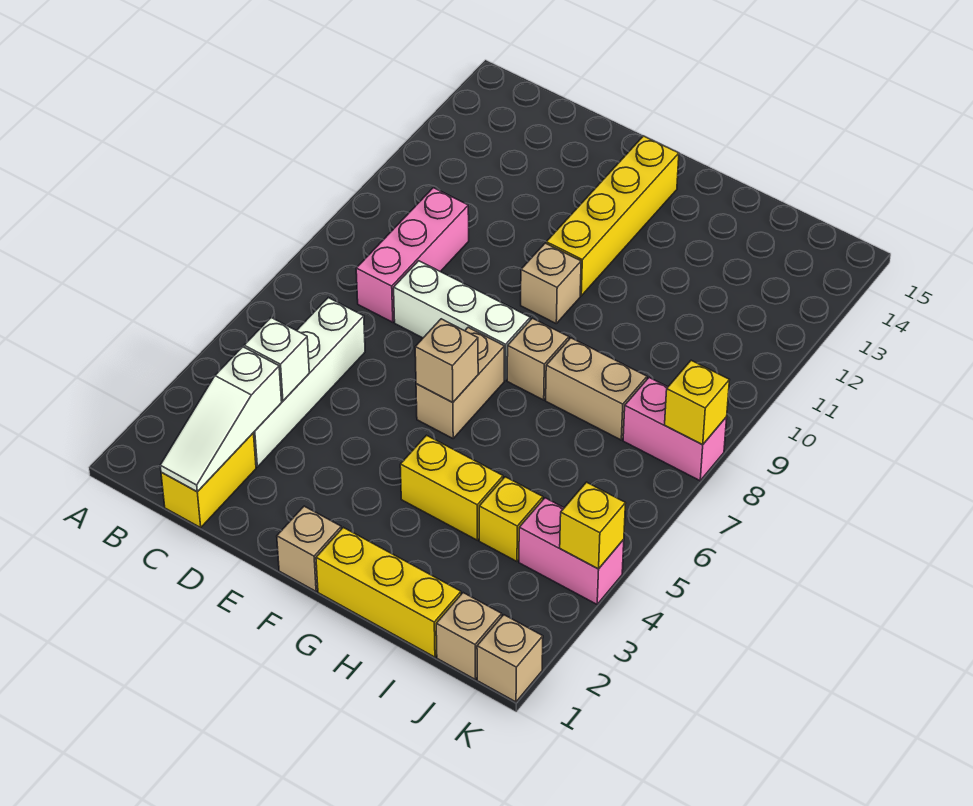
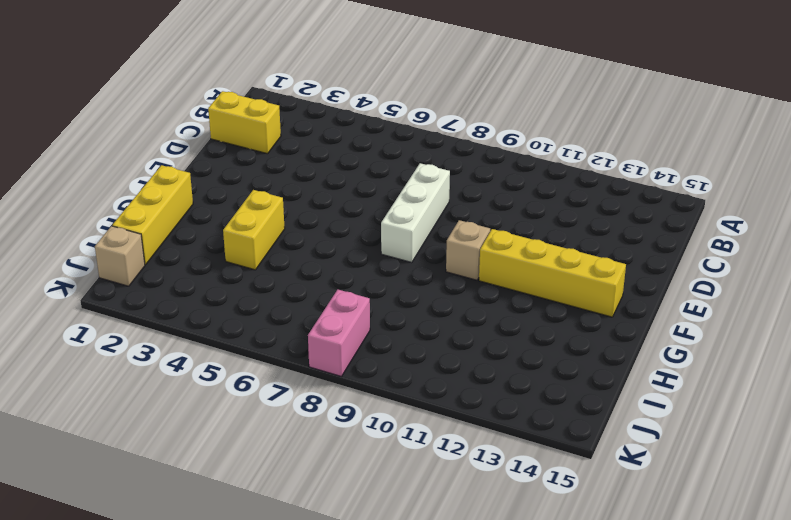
none -> white brick C3:C6 level 1
none -> pink brick C8:C10 level 1
none -> tan brick F1 level 1

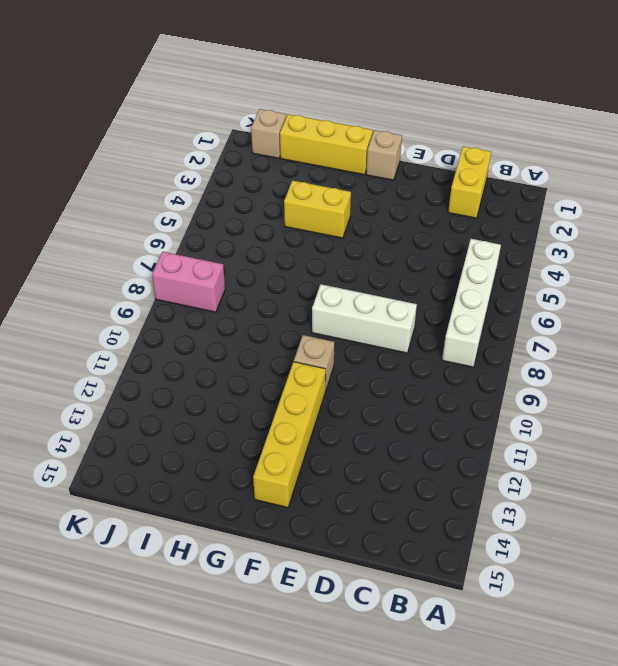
white brick B5:B8 level 1 -> white brick C3:C6 level 1
none -> pink brick C8:C10 level 1
none -> tan brick F6:F7 level 1
none -> tan brick G8 level 1

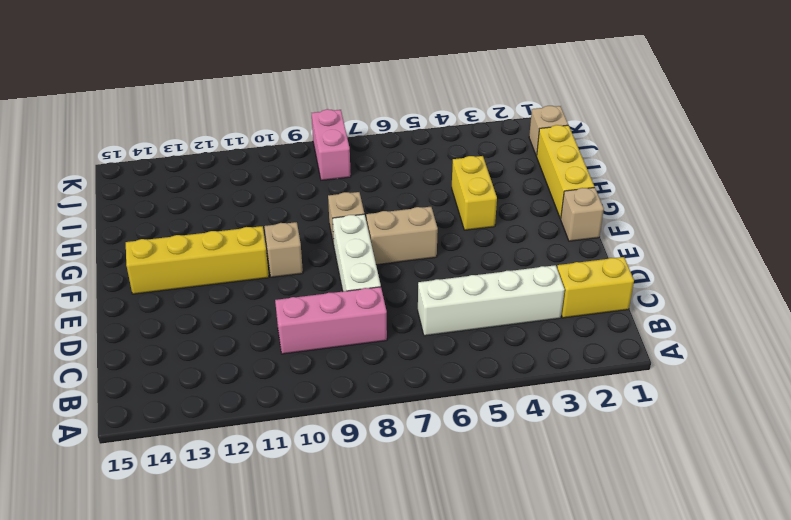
none -> tan brick H8:I8 level 1
none -> yellow brick I4 level 1
none -> pink brick J4:K4 level 1

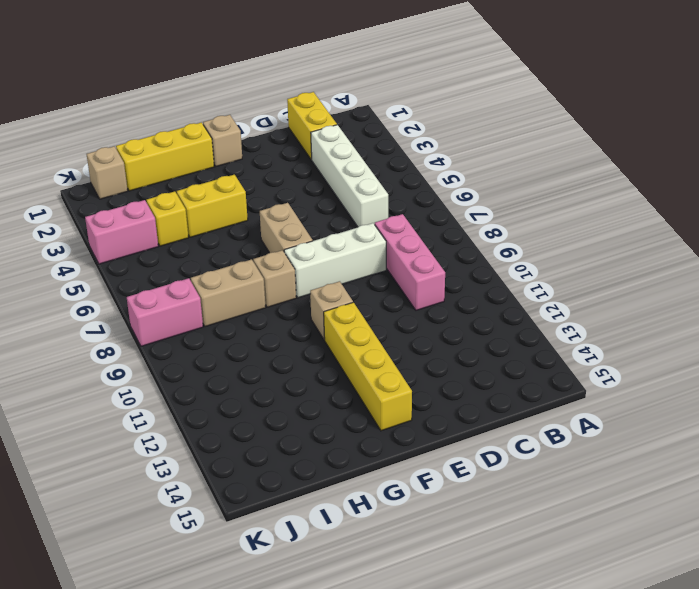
none -> tan brick K1 level 1
none -> white slope C1:C3 level 2 top 3
none -> white brick C4 level 2

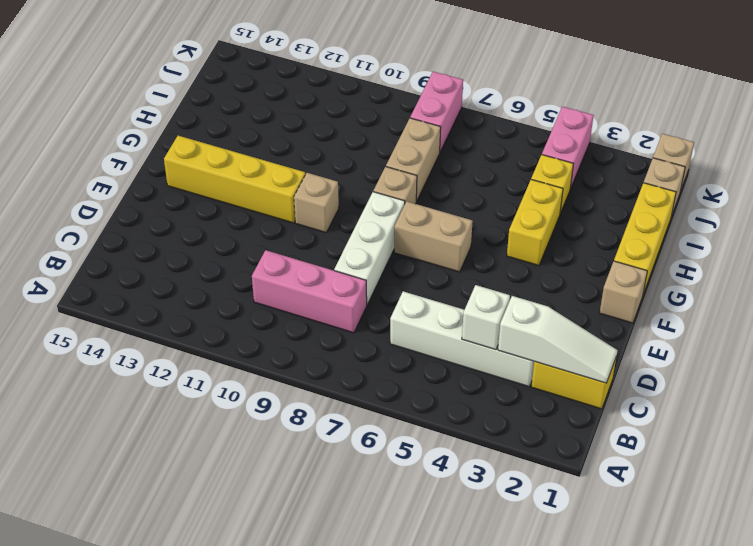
none -> tan brick F6 level 2
none -> yellow brick K4 level 2
none -> yellow brick K8 level 2

